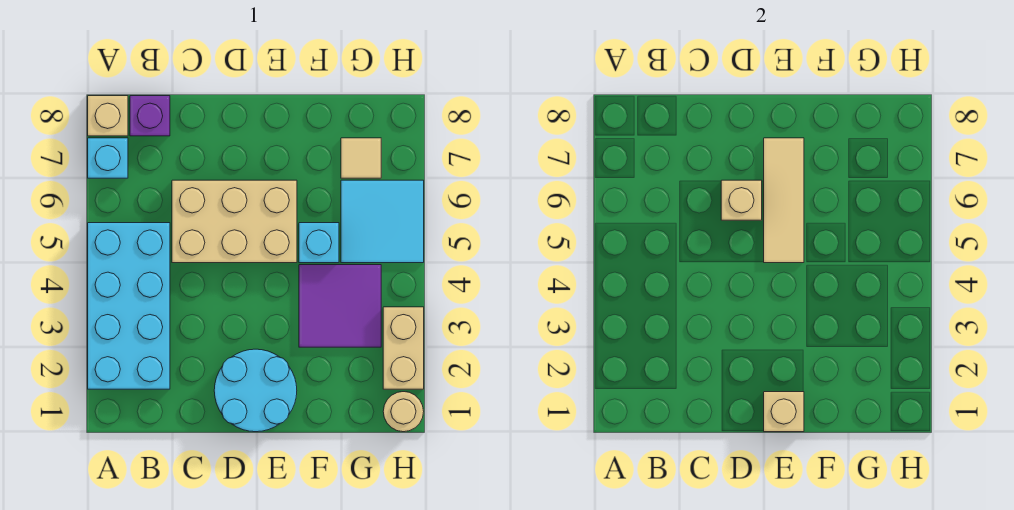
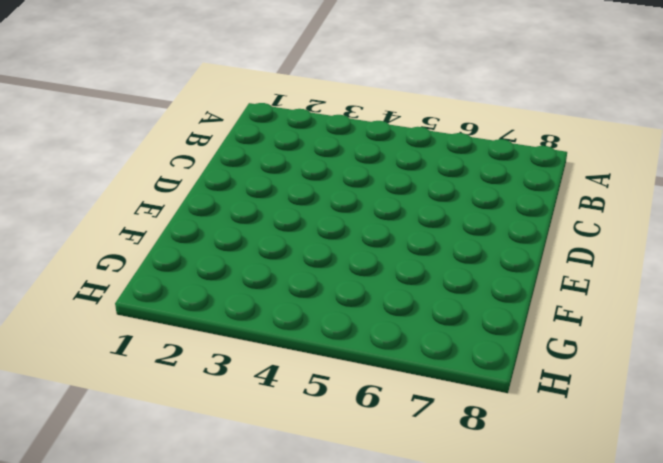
none -> cyan brick A2:B5 level 1
none -> cyan brick A7 level 1
none -> tan brick A8 level 1

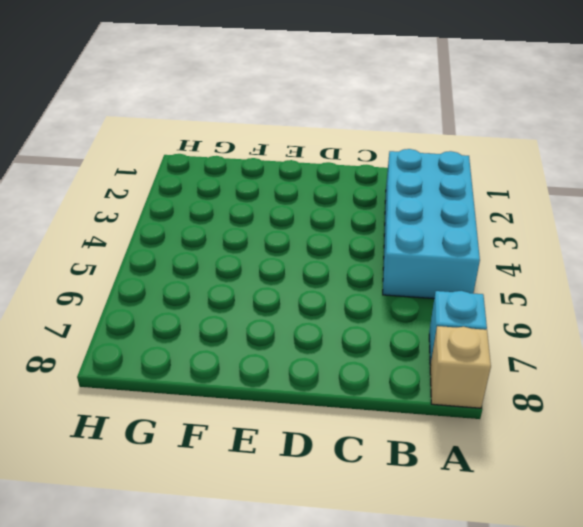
none -> purple brick B8 level 1
none -> tan brick C5:E6 level 1
none -> cyan round brick D1:E2 level 1

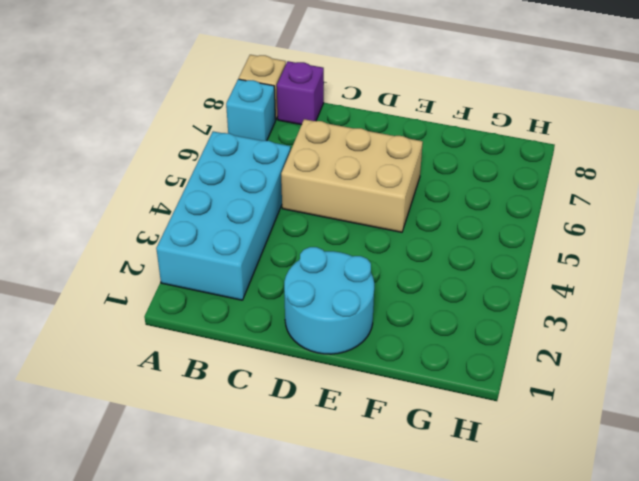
none -> purple tile F3:G4 level 1
none -> cyan brick F5 level 1
none -> cyan tile G5:H6 level 1

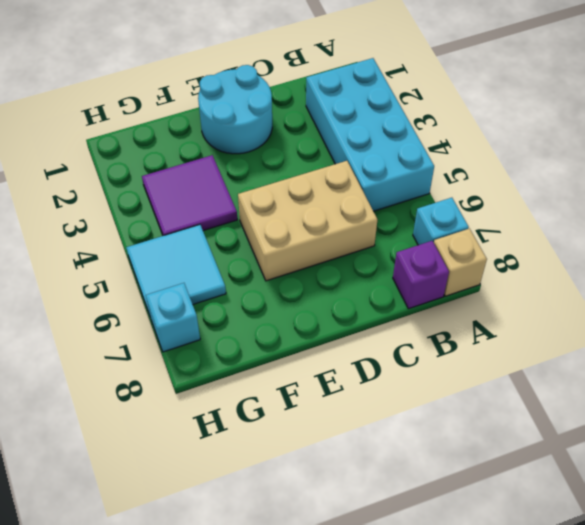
cyan brick H7 level 1 -> cyan brick F5 level 1
none -> tan tile G7 level 1
none -> tan round brick H1 level 1
none -> tan brick H2:H3 level 1

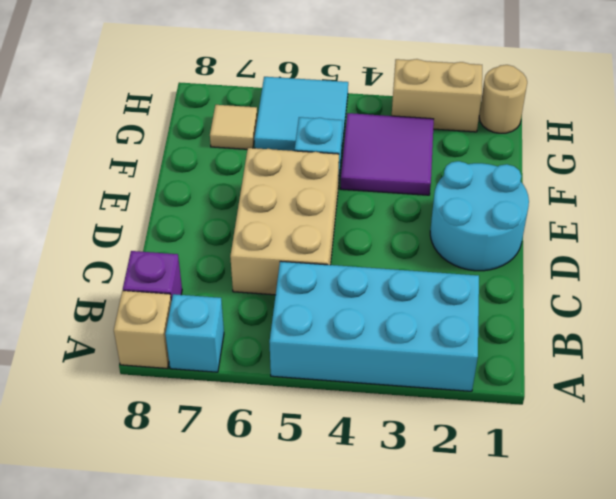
none -> tan brick D6 level 2
none -> tan brick E1 level 2
none -> tan tile E5:E7 level 2

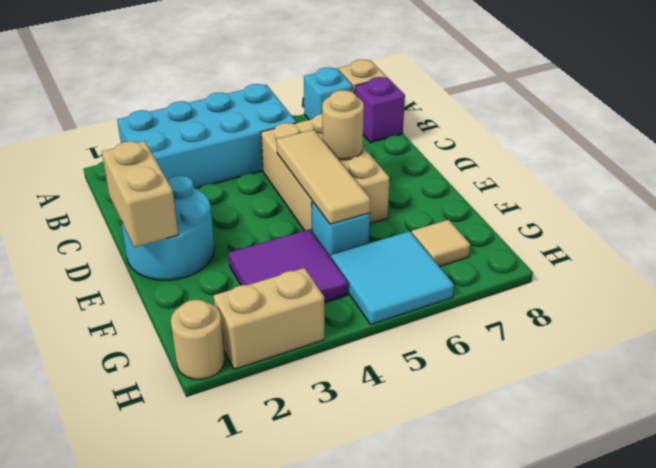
tan brick D1:E1 level 2 -> tan brick E1 level 2
tan tile D5:F5 level 2 -> tan tile E5:E7 level 2
tan round brick D6 level 2 -> tan brick D6 level 2

